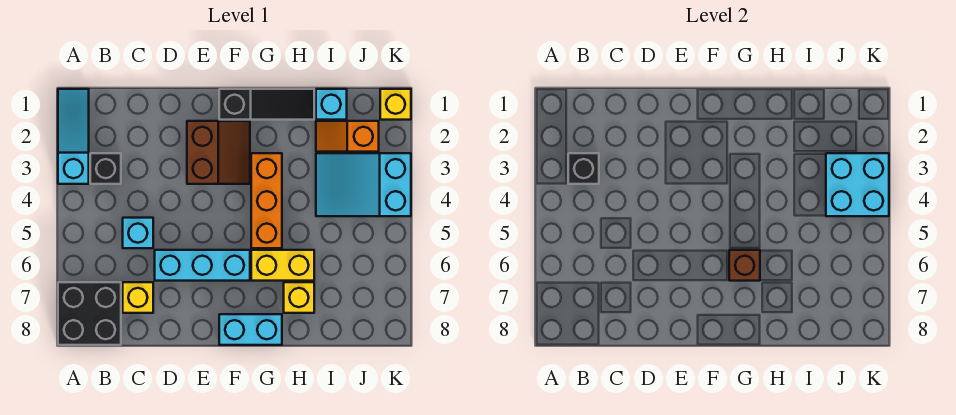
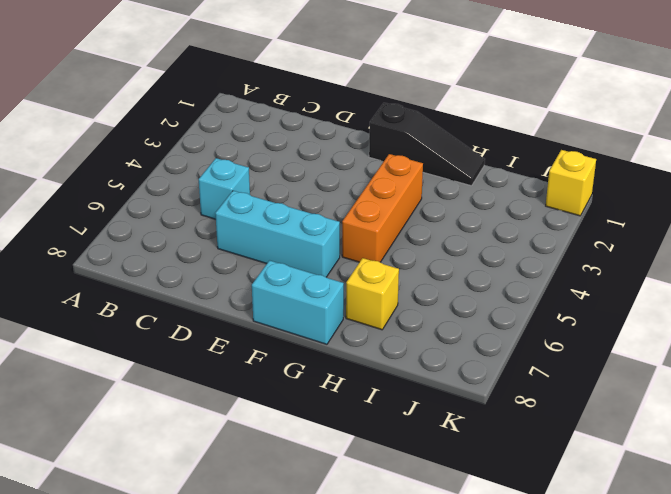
none -> cyan slope A1:A3 level 1 top 3
none -> black brick A7:B8 level 1
none -> black brick B3 level 1

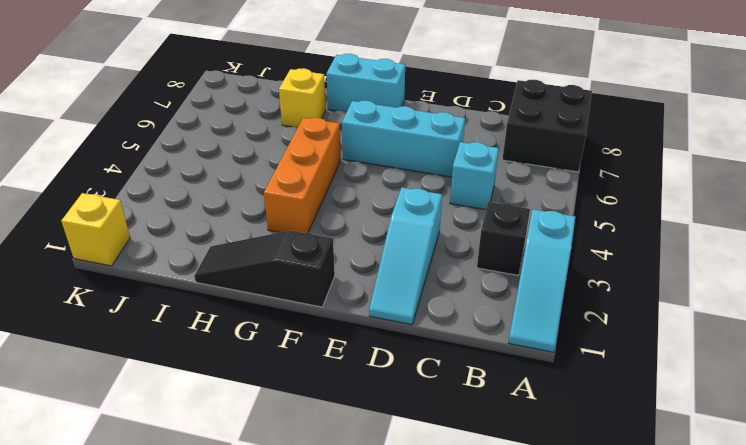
cyan slope D1:D3 level 1 top 3 -> none
none -> yellow brick C7 level 1
none -> brown slope E2:F3 level 1 top E
none -> yellow brick G6:H6 level 1

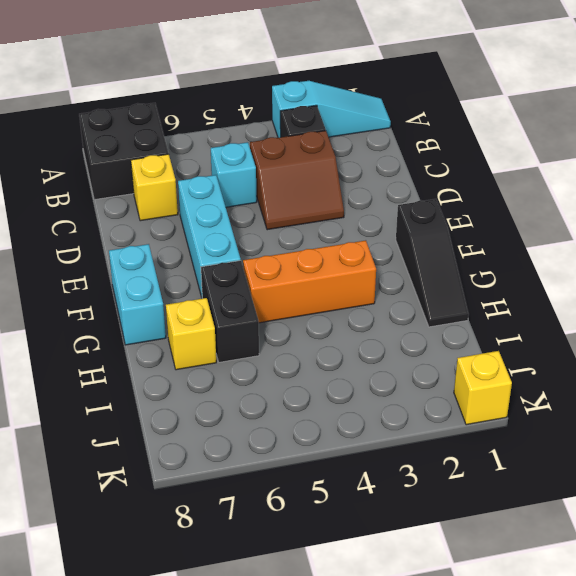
brown slope C3:D4 level 1 top C -> brown slope E2:F3 level 1 top E
black brick G6:H6 level 1 -> yellow brick G6:H6 level 1
none -> cyan brick I1 level 1
none -> orange slope I2:J2 level 1 top J
none -> cyan slope I3:K4 level 1 top K

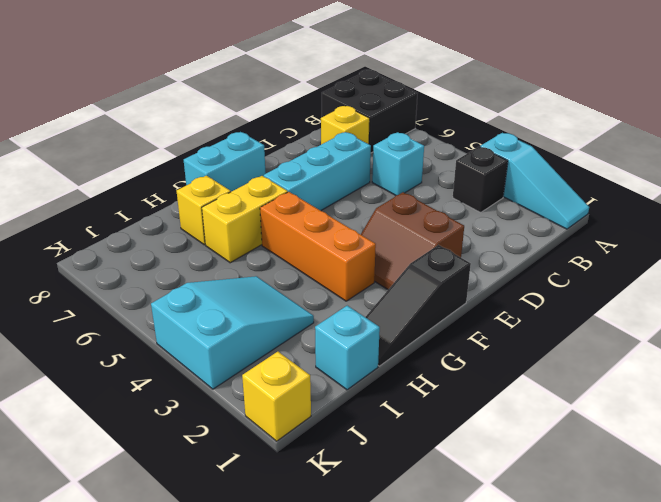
none -> orange slope I2:J2 level 1 top J
none -> black brick B3 level 2
none -> brown brick G6 level 2

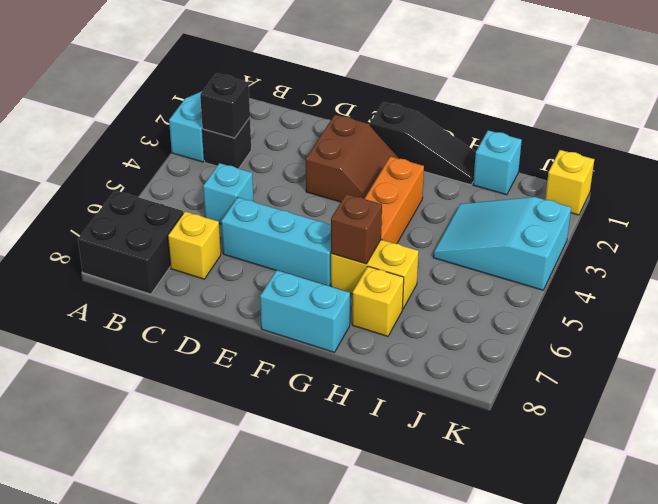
none -> orange slope I2:J2 level 1 top J
none -> cyan brick J3:K4 level 2

